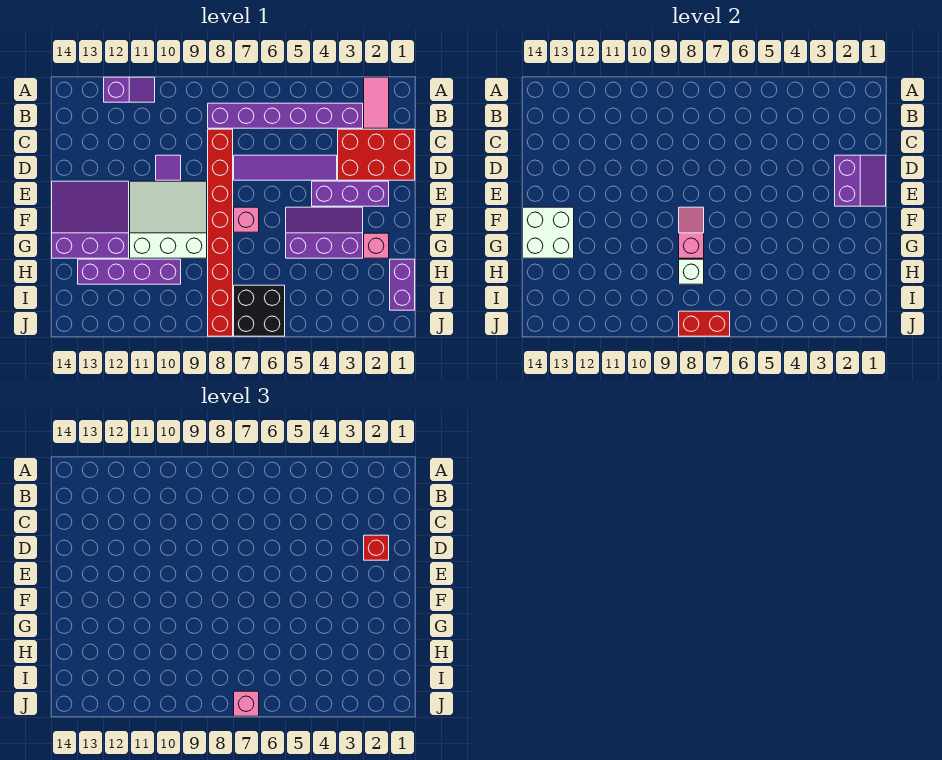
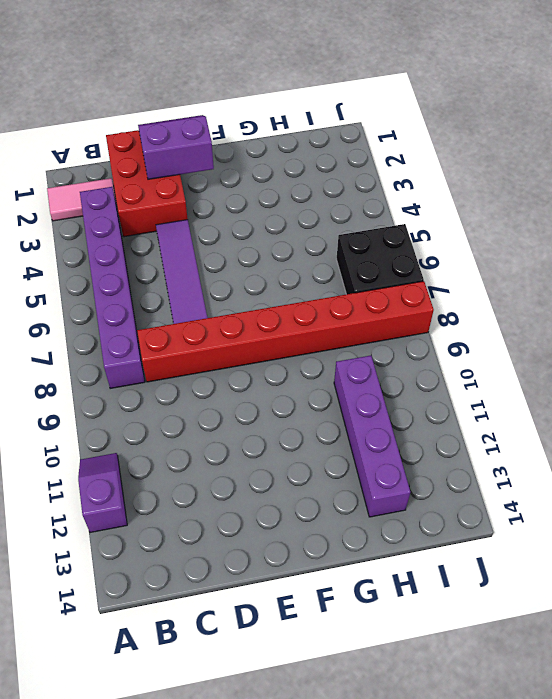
none -> purple tile D10 level 1
none -> purple brick E2:E4 level 1
none -> white slope E9:G11 level 1 top G

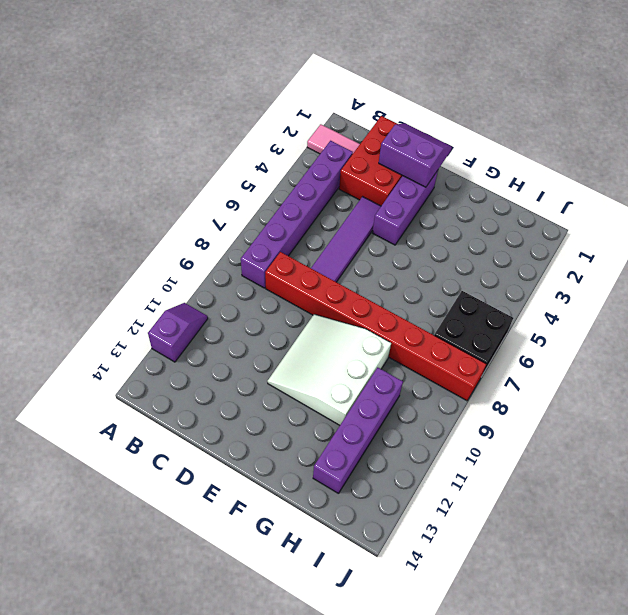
none -> purple tile D10 level 1
none -> purple slope E12:G14 level 1 top G
none -> purple slope F3:G5 level 1 top G

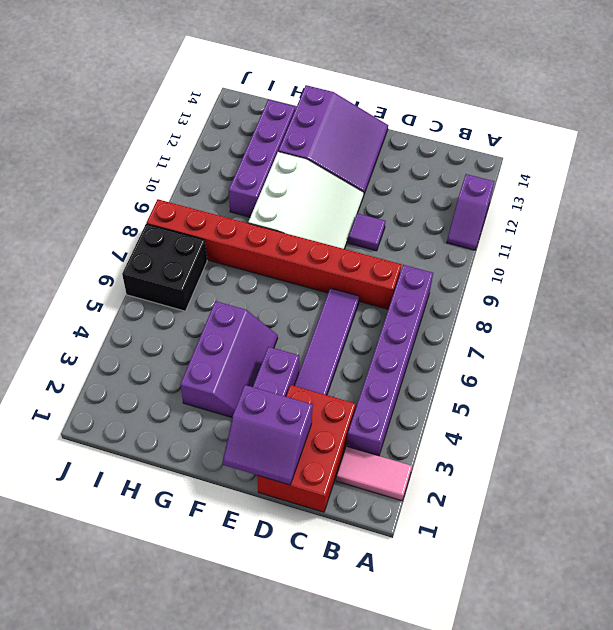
none -> pink brick F7 level 1
none -> pink brick G2 level 1
none -> purple brick H1:I1 level 1

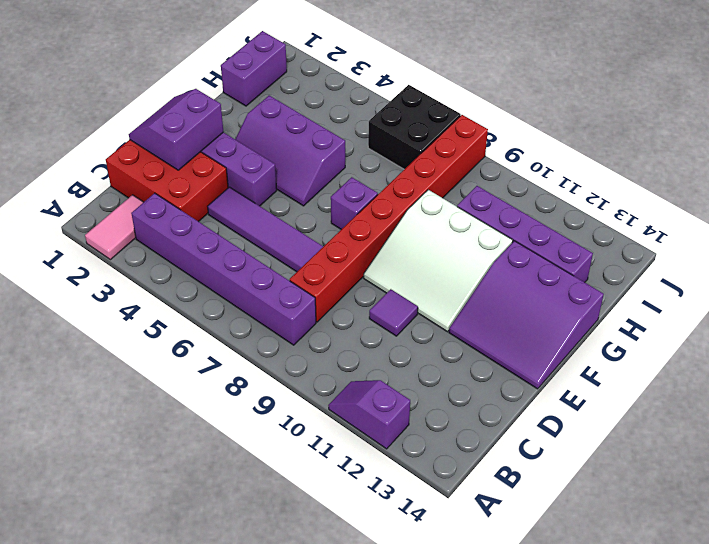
purple brick F7 level 1 -> pink brick F7 level 1
none -> pink brick G2 level 1
none -> pink slope F8:G8 level 2 top G
none -> white brick F13:G14 level 2

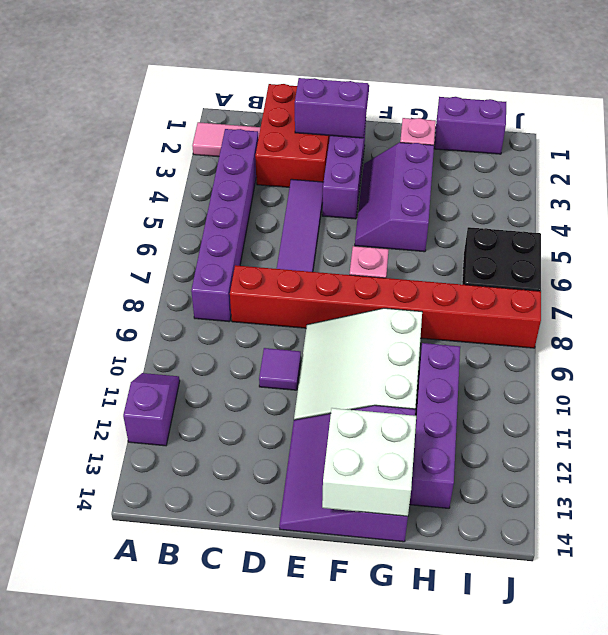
none -> pink slope F8:G8 level 2 top G
none -> white brick H8 level 2
none -> red brick J7:J8 level 2

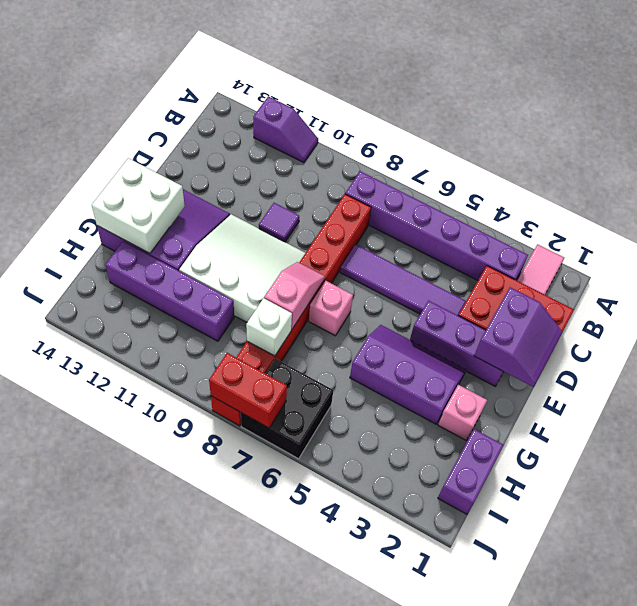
none -> red brick D2 level 3
none -> pink brick J7 level 3

